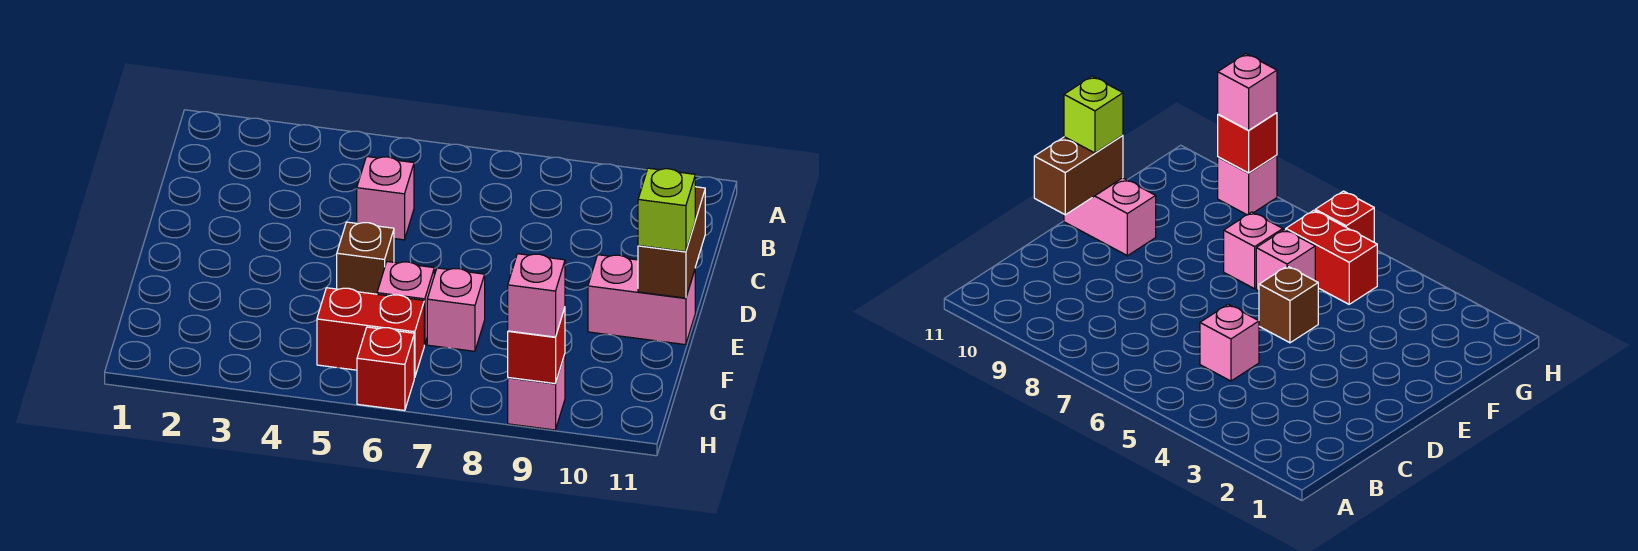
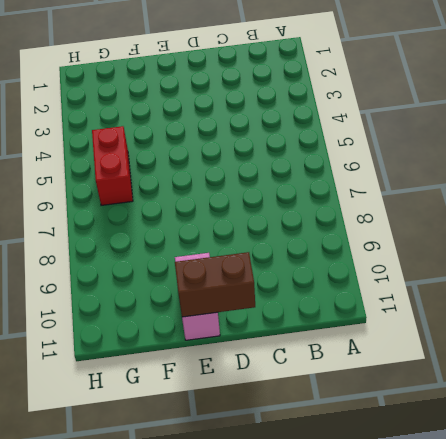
none -> pink brick C5 level 1
none -> brown brick E5 level 1
none -> pink brick F6 level 1

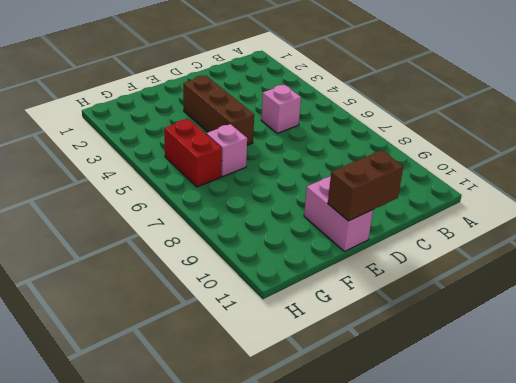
brown brick E3:E5 level 1 -> brown brick E5 level 1
none -> pink brick F7 level 1
none -> red brick H6 level 1
none -> pink brick H9 level 1

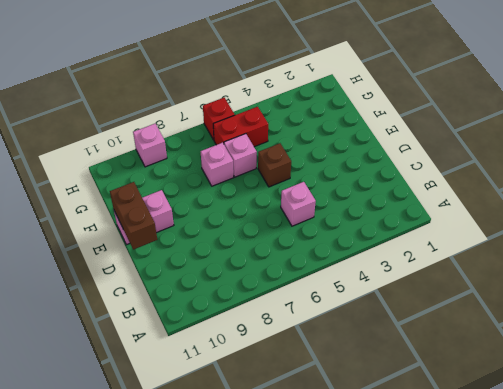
none -> red brick H9 level 2
none -> lime brick E11 level 3
none -> pink brick H9 level 3

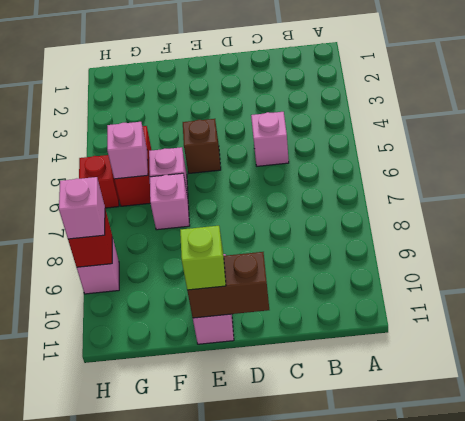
pink brick G6 level 2 -> none

